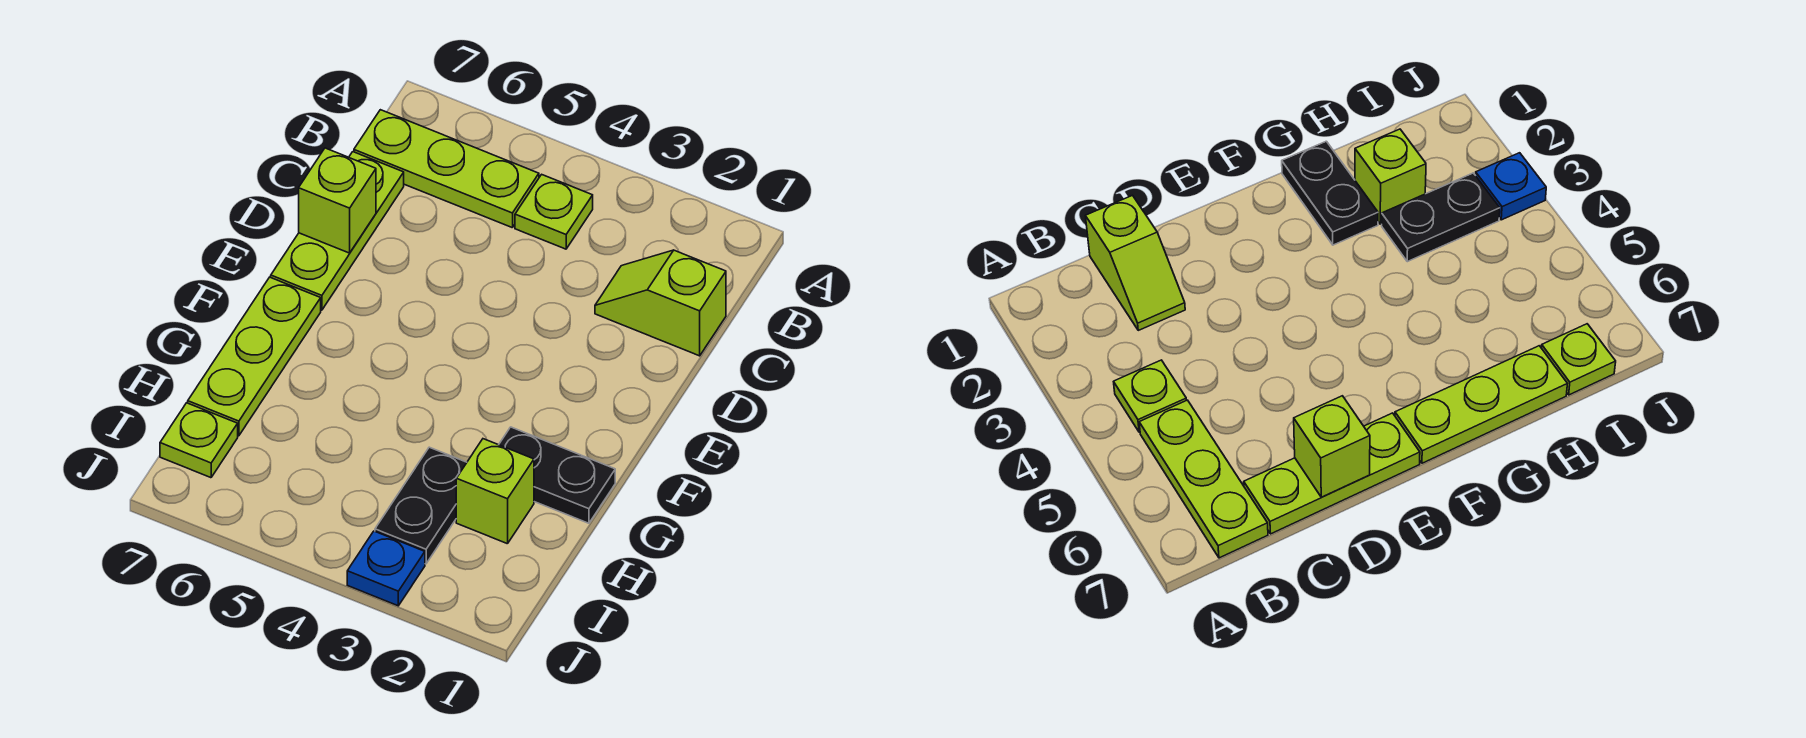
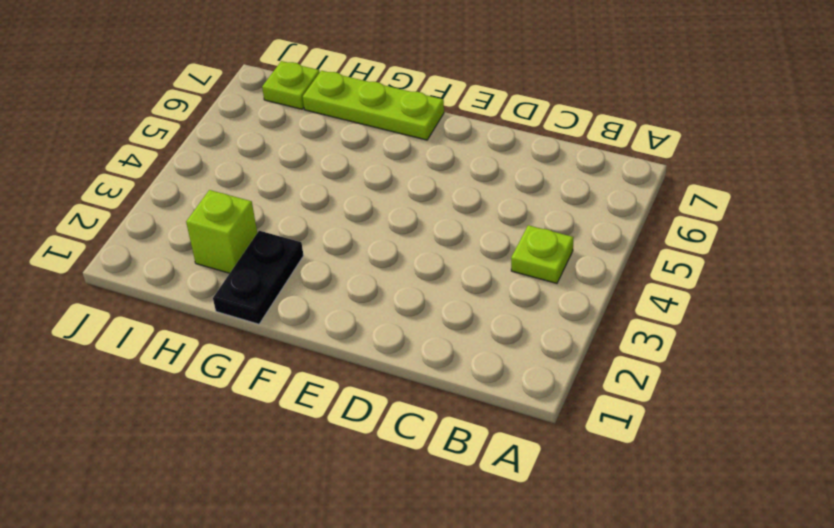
none -> lime plate B5:B7 level 1
none -> lime slope C1:C2 level 1 top 1

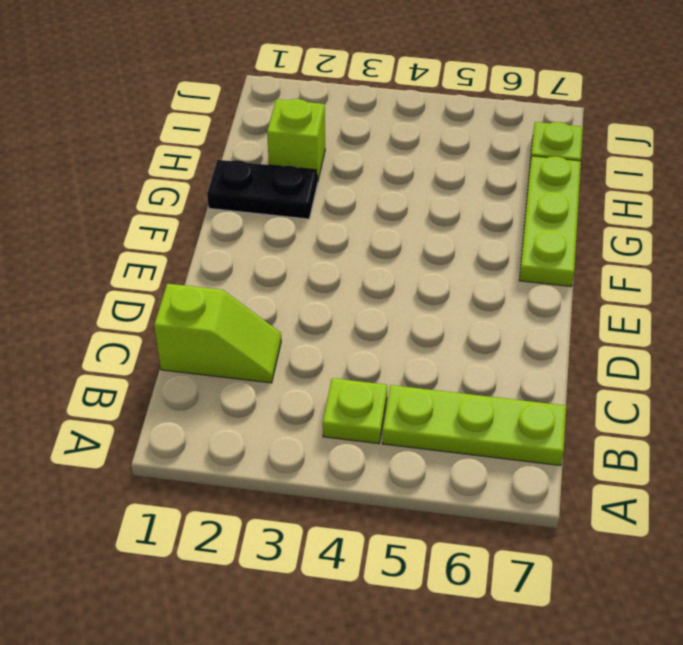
none -> lime plate C7:E7 level 1
none -> black plate H3:I3 level 1

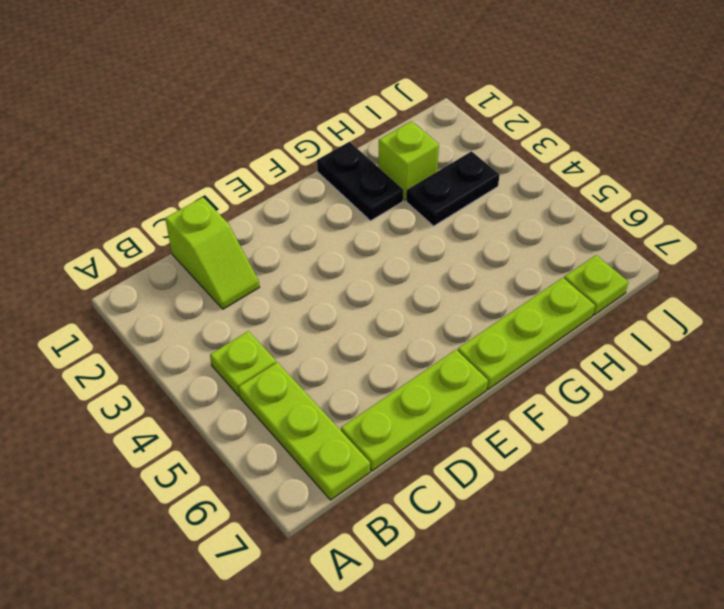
none -> blue plate J3 level 1
none -> lime brick D7 level 2

